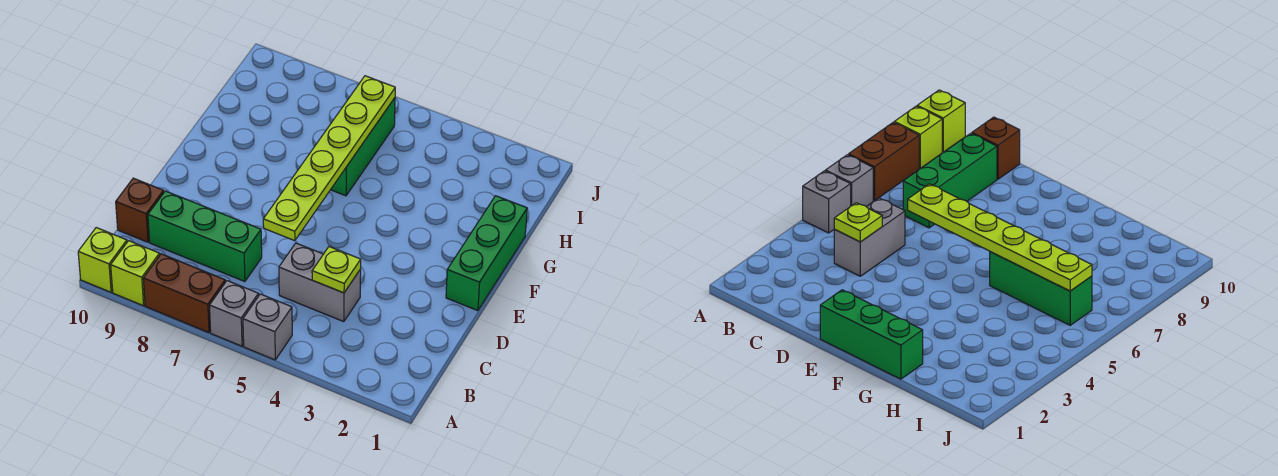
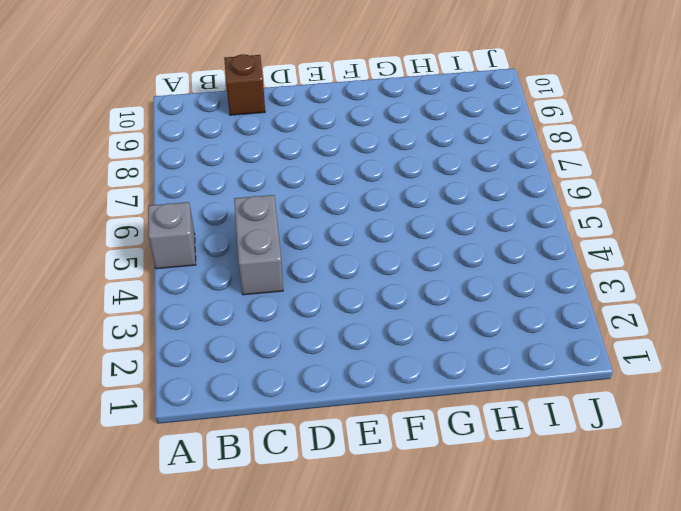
none -> grey brick A6 level 1
none -> brown brick A7:A8 level 1
none -> lime brick A9 level 1

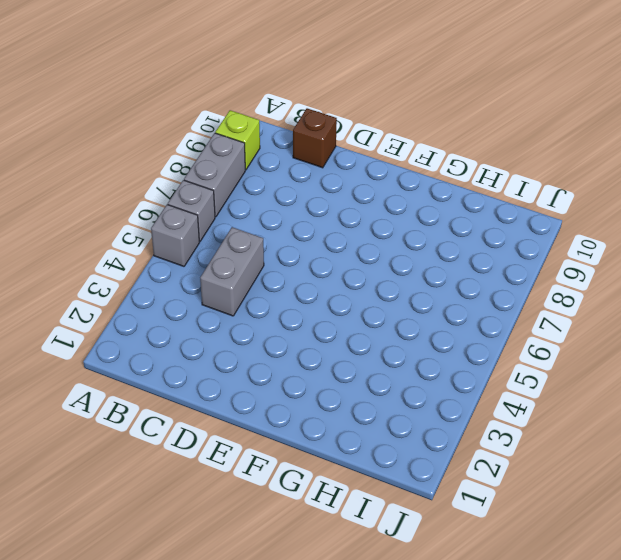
grey brick A7:A8 level 1 -> brown brick A7:A8 level 1
none -> lime brick A10 level 1
none -> green brick C7:C9 level 1
none -> green brick E1:G1 level 1

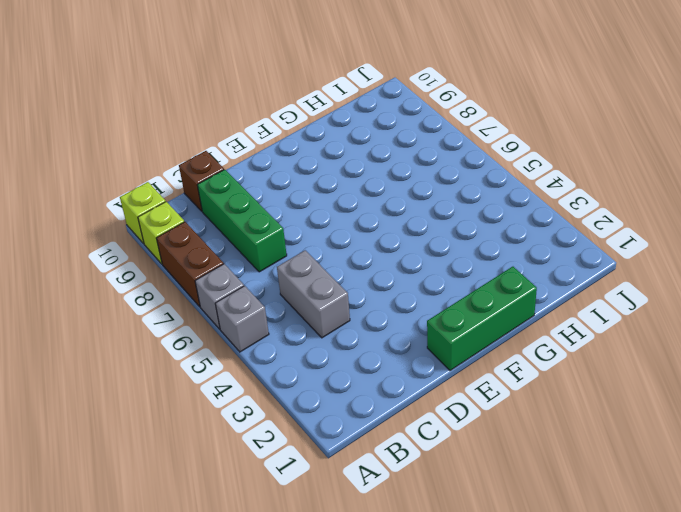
none -> green brick G6:I6 level 1
none -> lime plate C4 level 2
none -> lime plate D6:I6 level 2

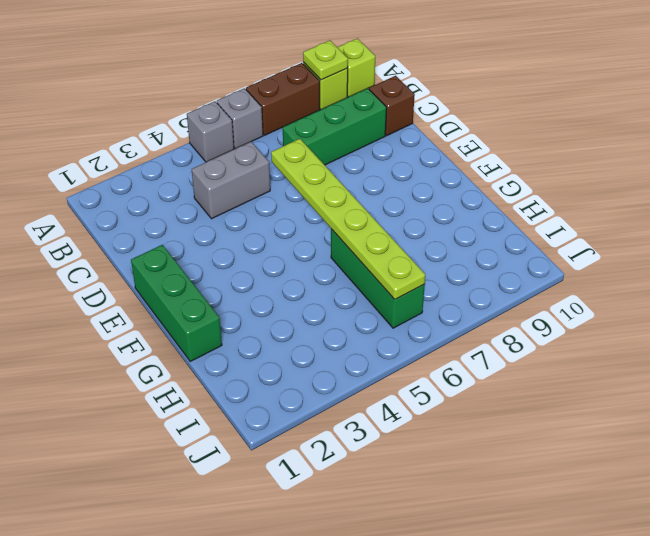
lime plate A9 level 2 -> lime plate C4 level 2

